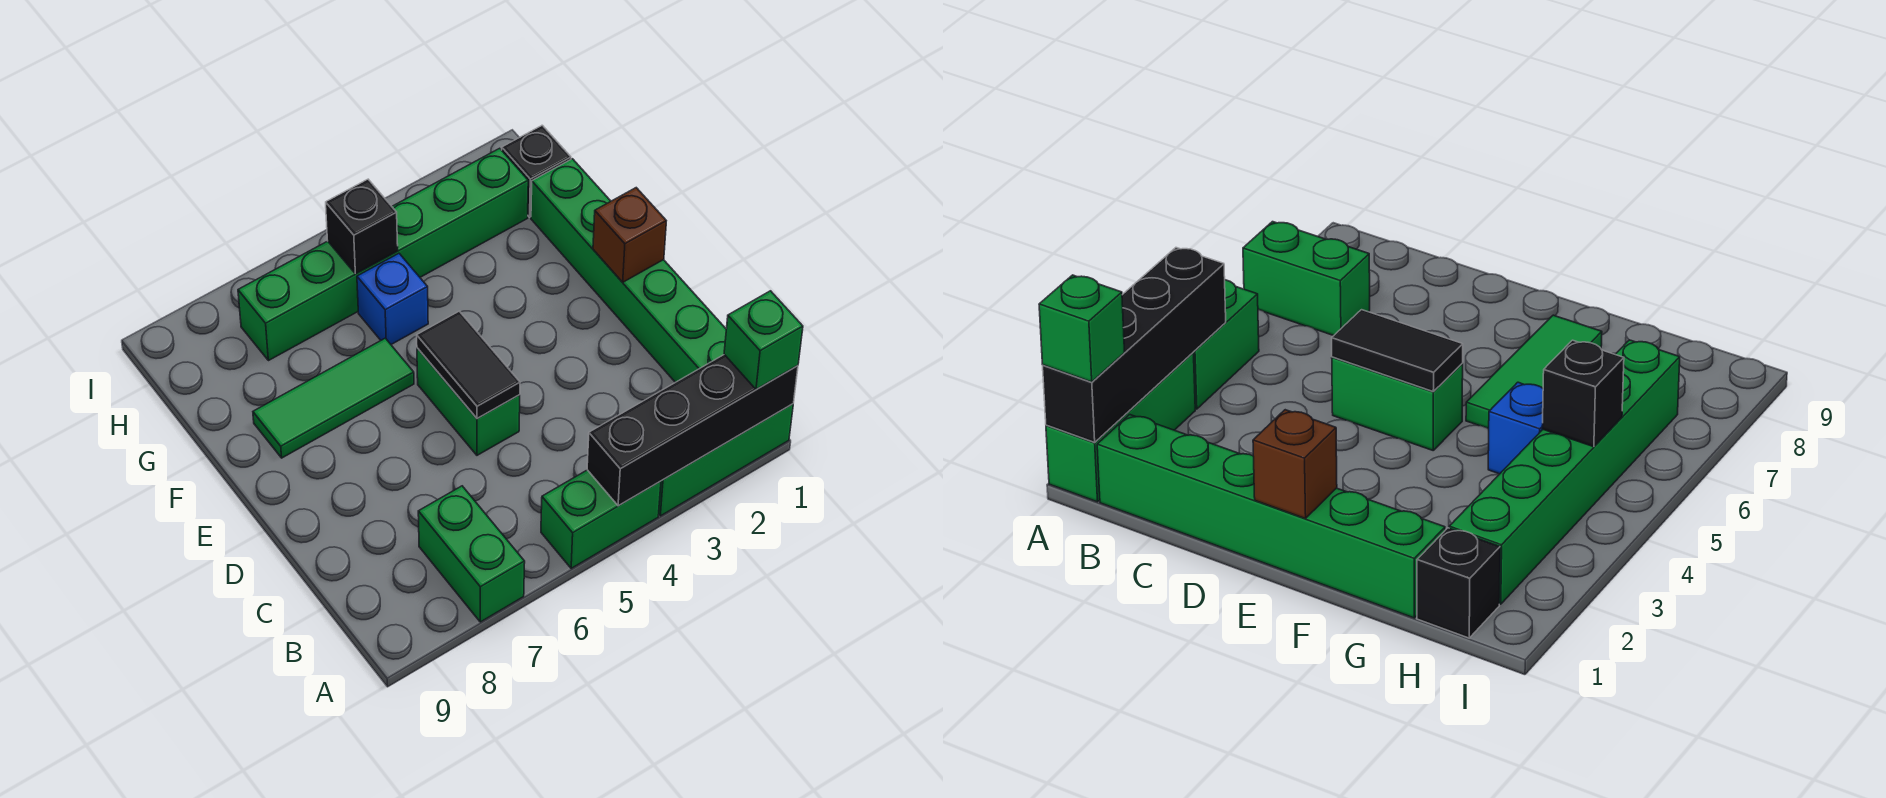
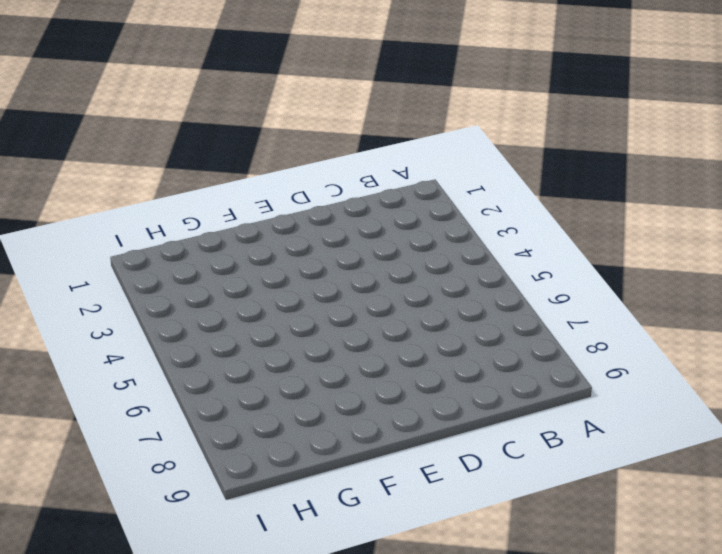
none -> green brick A1:A3 level 1
none -> green brick A4:A5 level 1
none -> green brick A7:B7 level 1

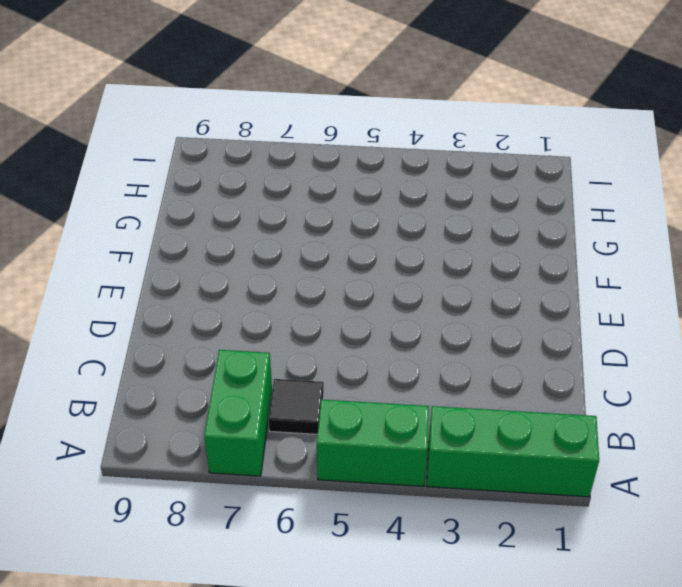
black tile B6 level 1 -> none
none -> green brick B1:G1 level 1
none -> green brick D5:E5 level 1
none -> green tile F6:F8 level 1

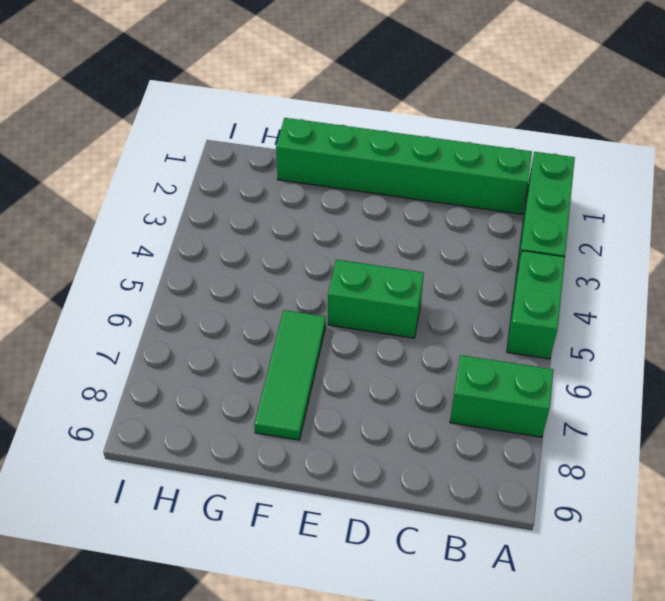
none -> blue brick G5 level 1
none -> black brick H1 level 1
none -> green brick H2:H7 level 1

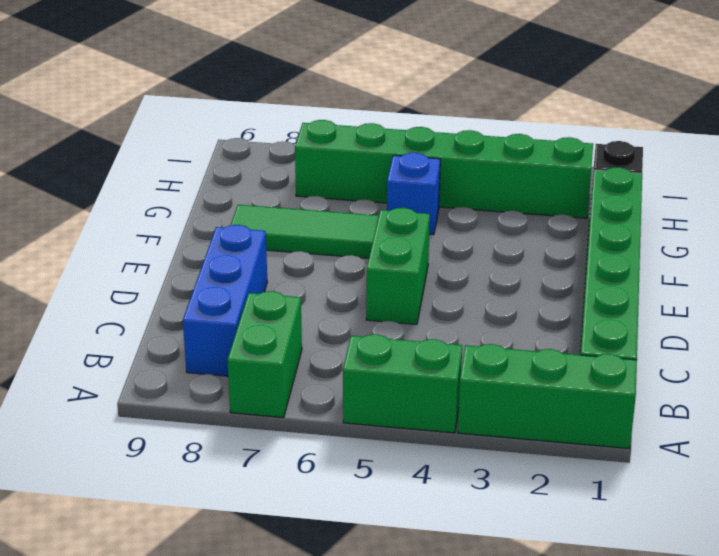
blue brick B8:D8 level 1 -> none
none -> black brick A1:A4 level 2
none -> black tile D5:E5 level 2
none -> brown brick E1 level 2

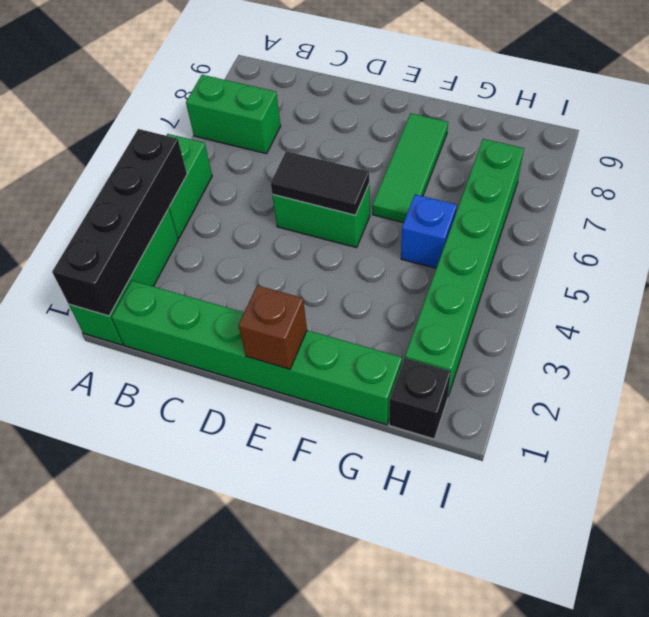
none -> black brick H5 level 2
none -> green brick A1 level 3

